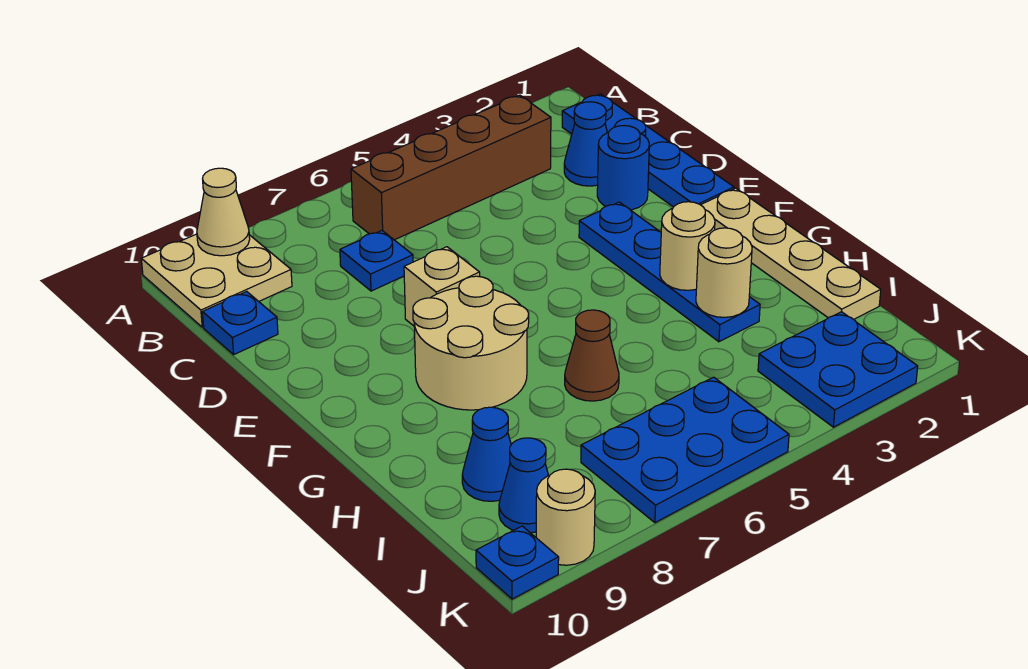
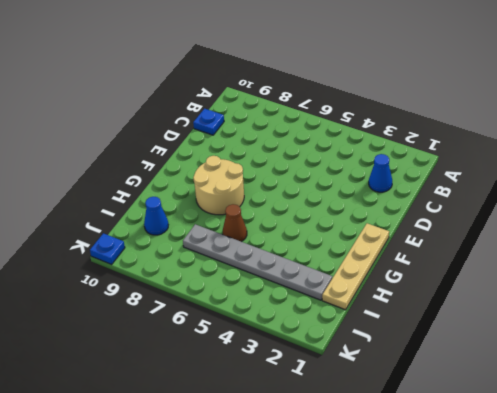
grey plate I2:I7 level 1 -> none
none -> tan plate A9:B10 level 1
none -> blue plate B1:E1 level 1
none -> brown brick B3:B6 level 1

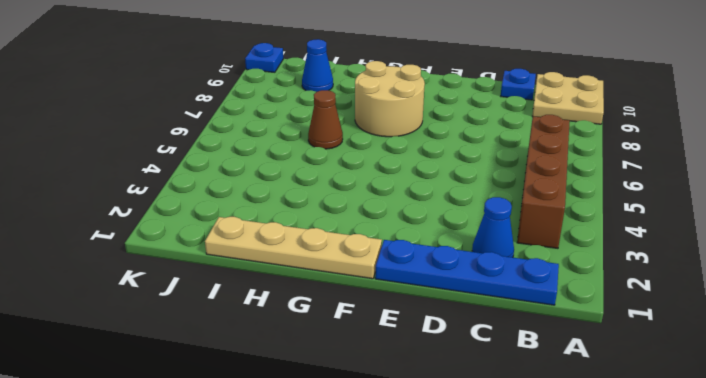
none -> blue plate C7 level 1
none -> blue round brick D2 level 1
none -> blue plate E3:H3 level 1

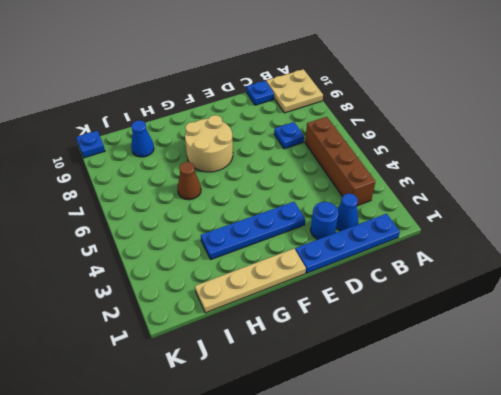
none -> tan brick E7 level 1
none -> blue plate J2:K3 level 1
none -> blue plate J5:K7 level 1

